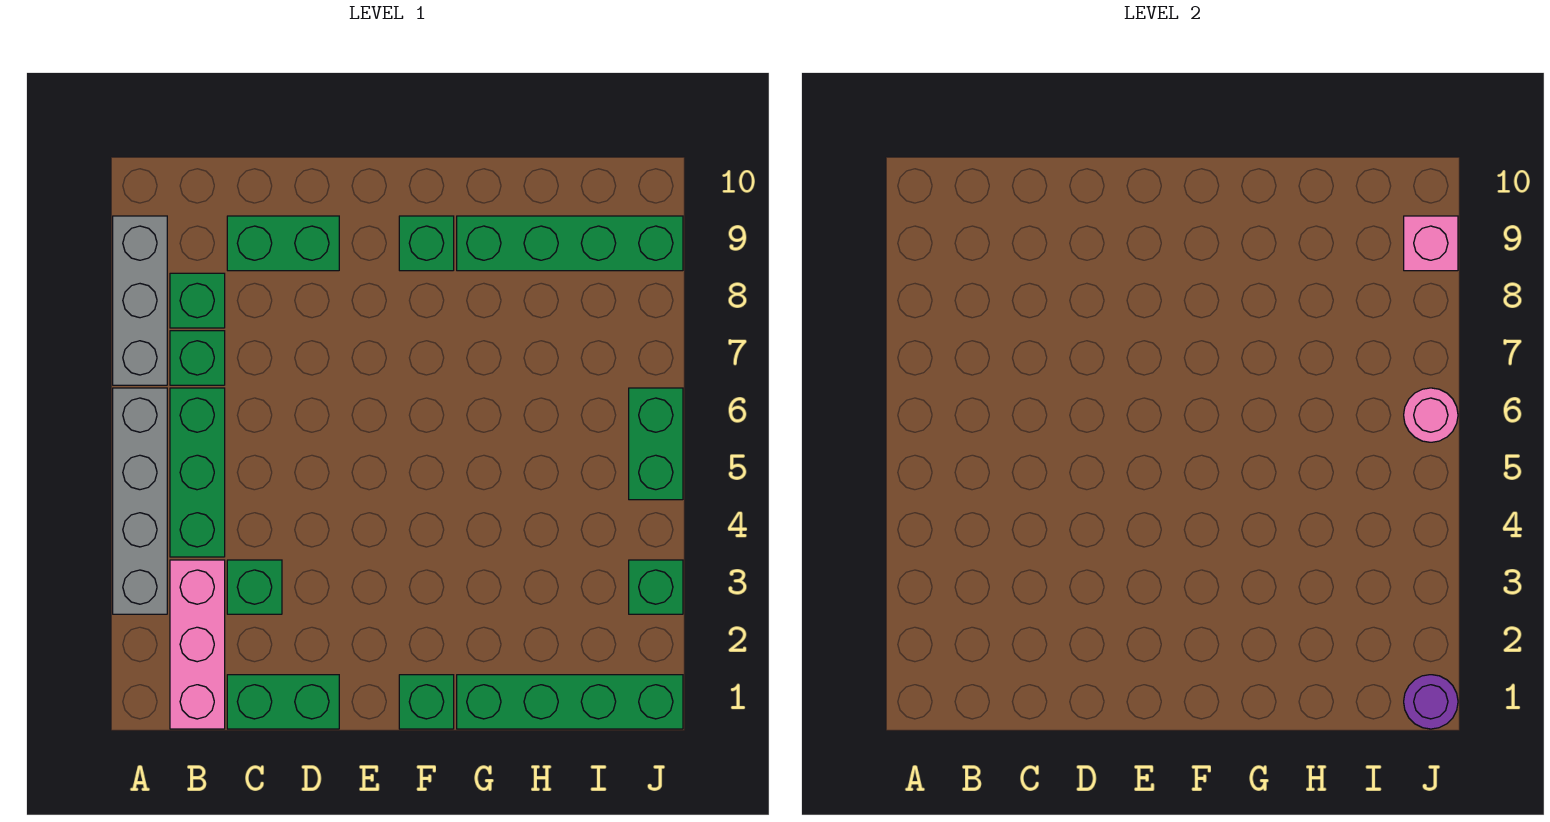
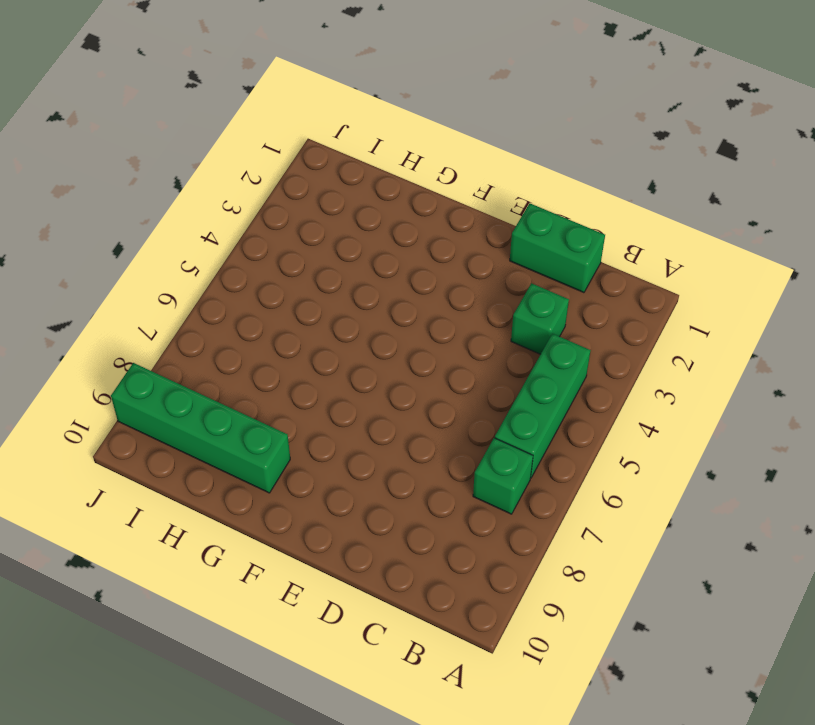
none -> grey brick A3:A6 level 1
none -> grey brick A7:A9 level 1
none -> pink brick B1:B3 level 1

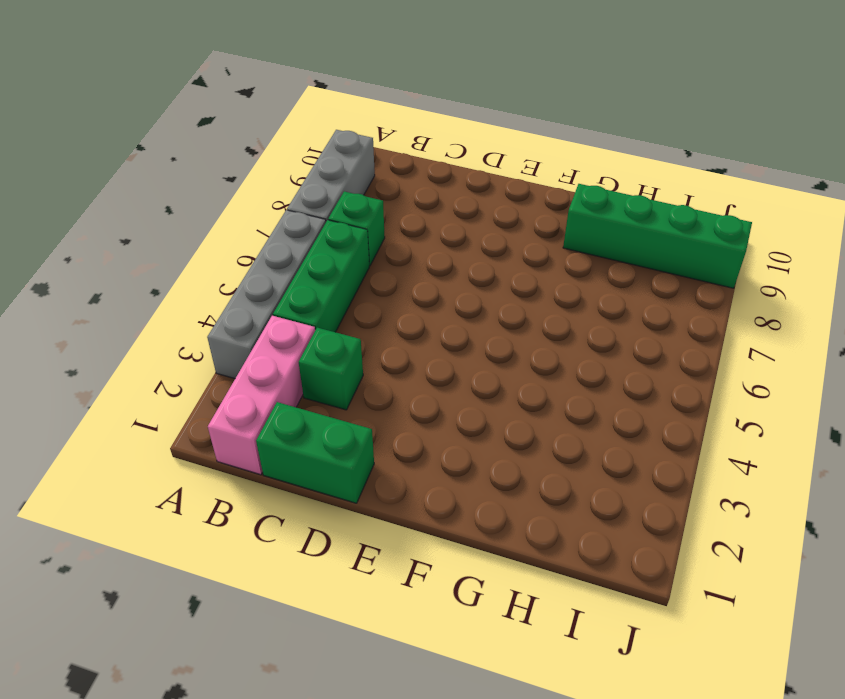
none -> green brick B8 level 1
none -> green brick C9:D9 level 1
none -> green brick F1 level 1

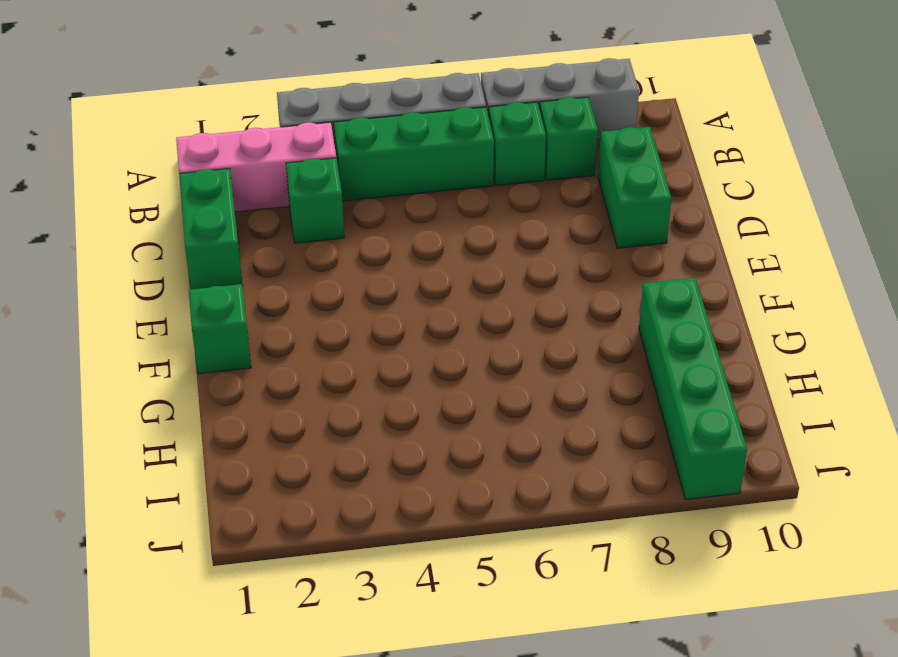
none -> green brick F9 level 1
none -> green brick G1:J1 level 1
none -> green brick J3 level 1

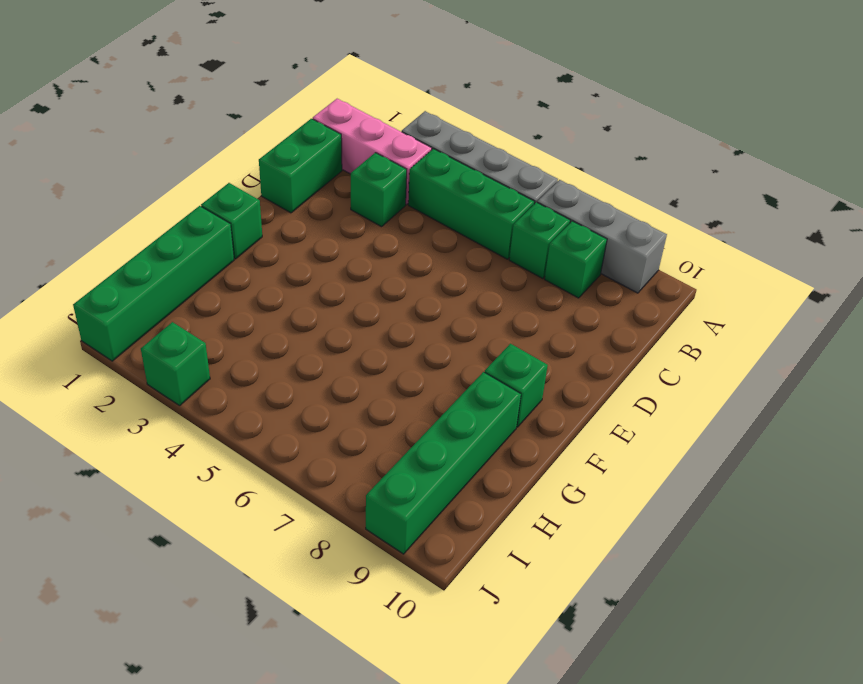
none -> green brick C9:D9 level 1
none -> green brick J5:J6 level 1
none -> purple round brick J1 level 2

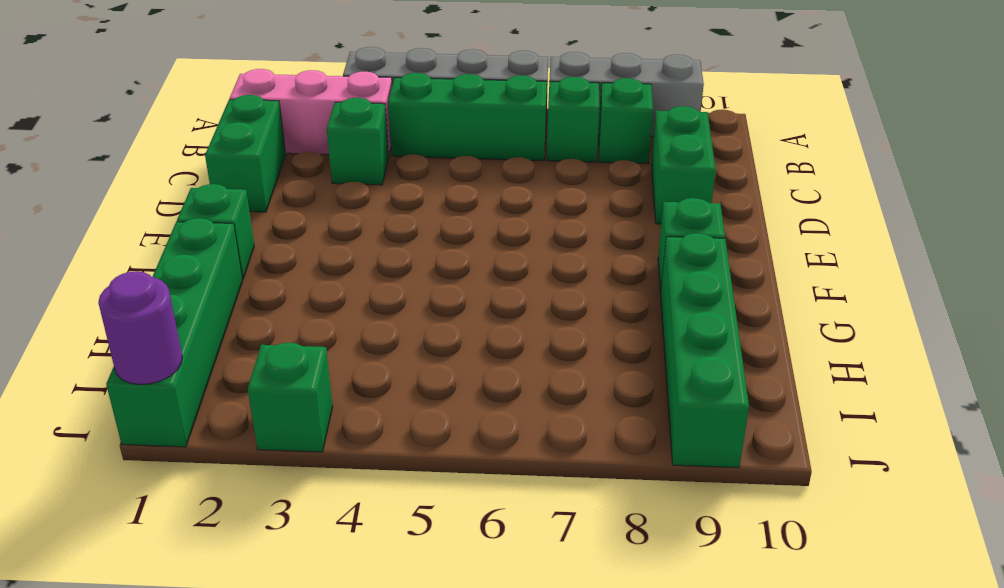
none -> green brick J5:J6 level 1
none -> pink round brick J6 level 2
none -> pink brick J9 level 2

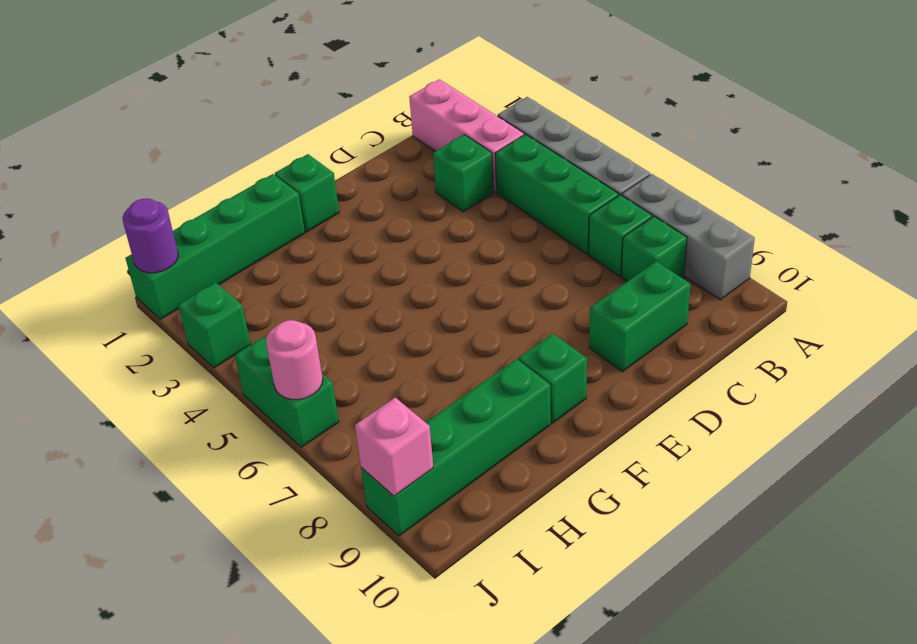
none -> green brick C1:D1 level 1

